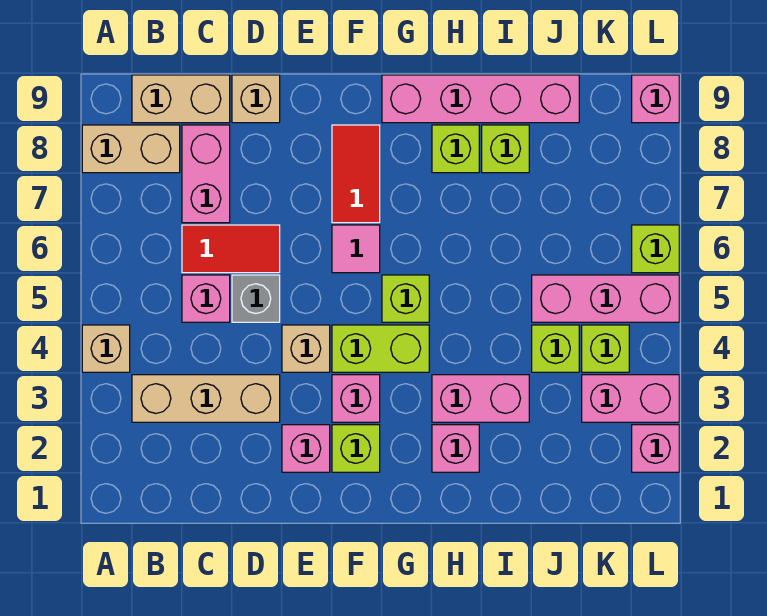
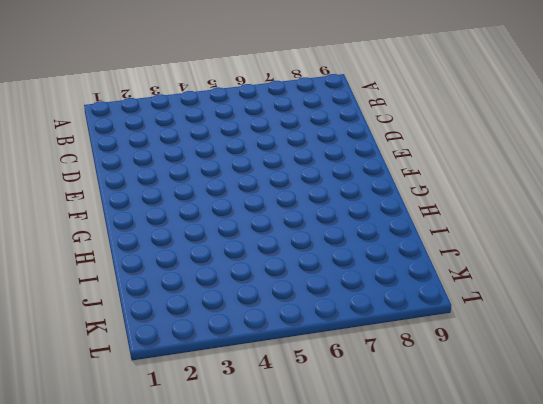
none -> tan brick A4 level 1
none -> tan brick A8:B8 level 1
none -> tan brick B3:D3 level 1

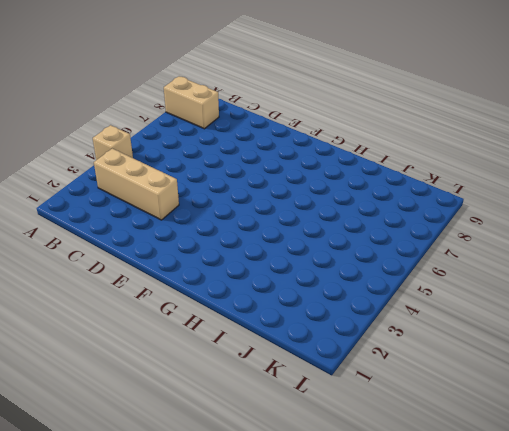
none -> tan brick B9:C9 level 1
none -> pink brick C5 level 1
none -> red tile C6:D6 level 1

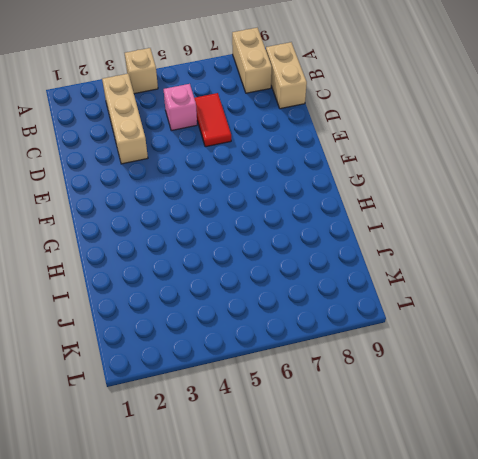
none -> pink brick C7:C8 level 1
none -> grey brick D5 level 1
none -> tan brick D9 level 1

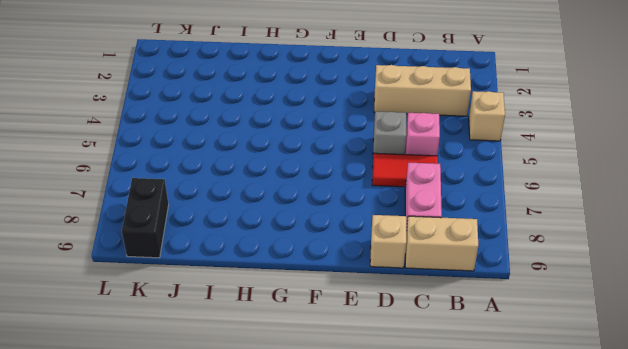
black brick K8:K9 level 1 -> none
none -> tan brick A8:B8 level 1
none -> pink brick E2 level 1
none -> tan brick E4 level 1

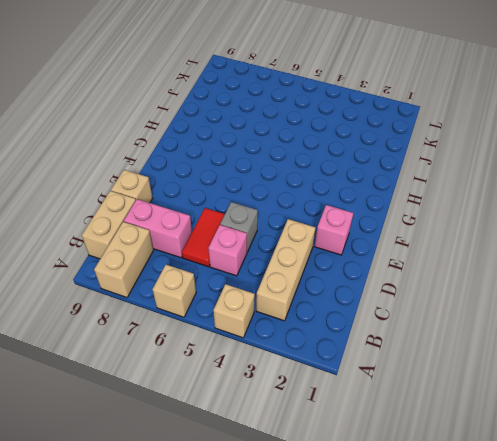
tan brick A6 level 1 -> tan brick E4 level 1
none -> lime brick F2 level 1
none -> pink brick F3 level 1
none -> lime brick F4:G4 level 1

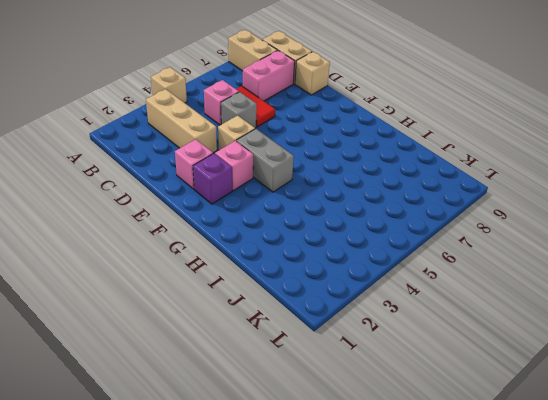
purple brick F2 level 1 -> lime brick F2 level 1
grey brick F4:G4 level 1 -> lime brick F4:G4 level 1
none -> pink tile F6 level 1
none -> red tile F7:F8 level 1
none -> lime brick G5 level 1

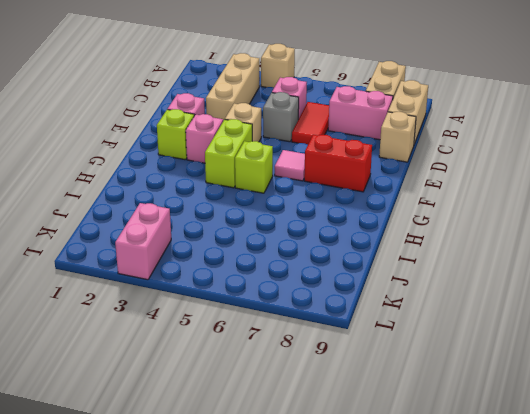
red brick F7:F8 level 1 -> red tile F7:F8 level 1
none -> pink brick G9:J9 level 1
none -> pink brick H2 level 1
none -> pink brick H3:I3 level 1

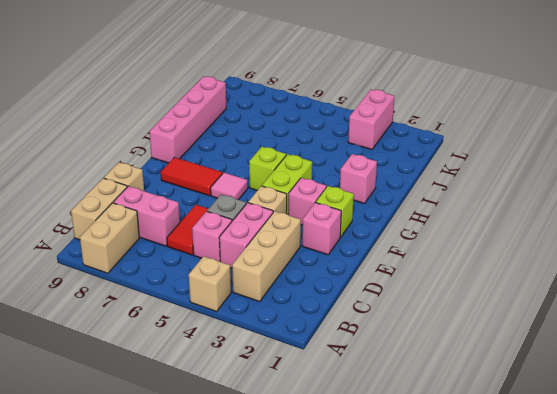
pink brick C4:D4 level 1 -> pink brick H3:I3 level 1
none -> lime brick H8 level 1
none -> lime brick I8 level 1
none -> lime brick J4 level 1

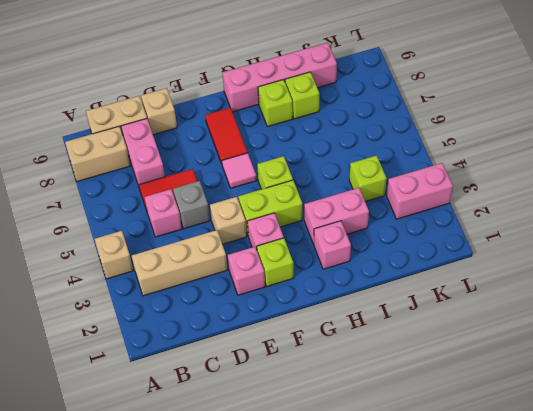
none -> pink brick J5:L5 level 1
none -> lime brick K4 level 1
none -> pink brick L2 level 1

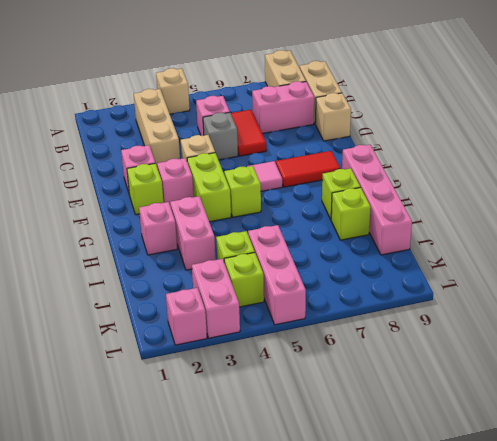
none -> lime brick L6 level 1
none -> pink brick L9 level 1

